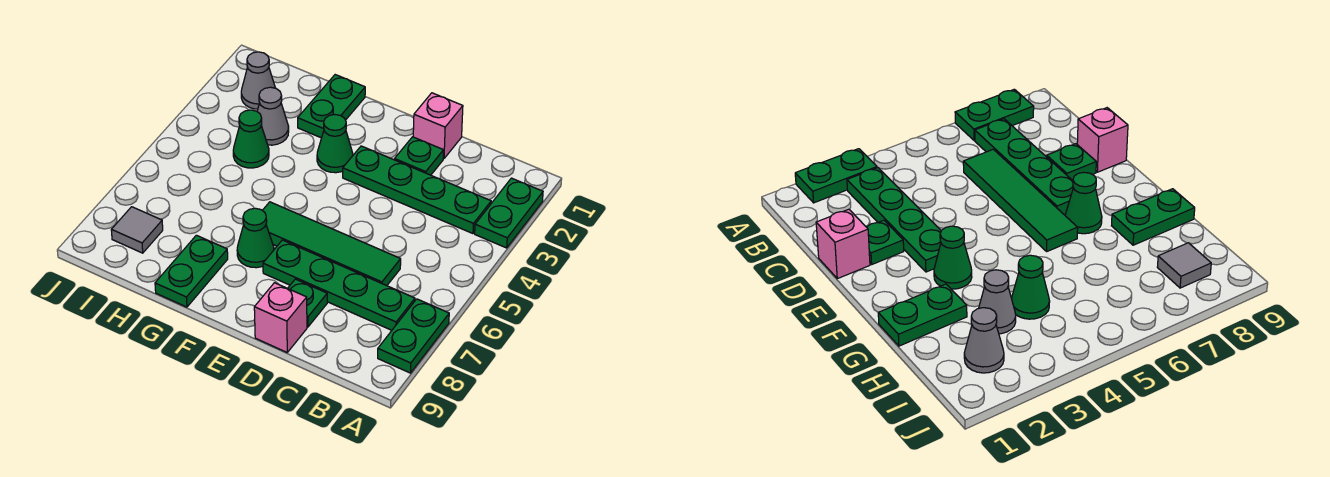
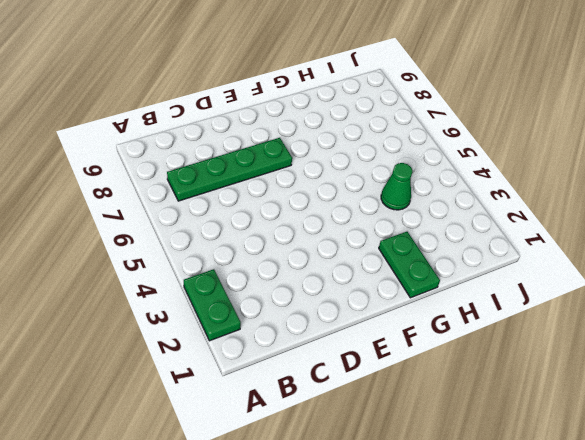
none -> green plate A7:A8 level 1
none -> green plate B3:E3 level 1
none -> green tile C6:F6 level 1

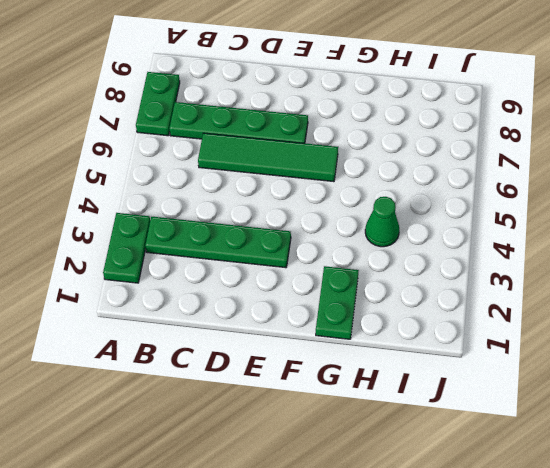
none -> pink brick D1 level 1
none -> green plate D2 level 1
none -> green plate D8 level 1

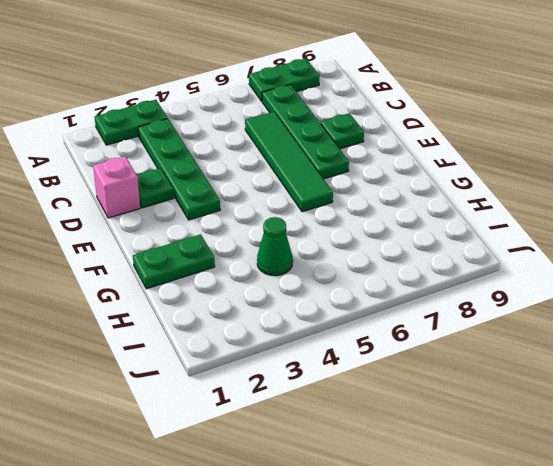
none -> pink brick D9 level 1
none -> green cone F3 level 1
none -> green cone F7 level 1

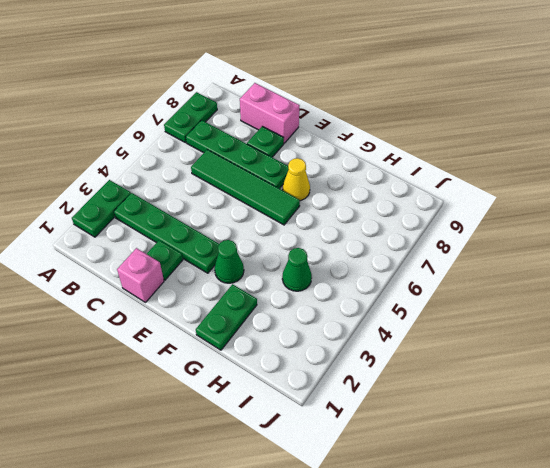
pink brick C9:D9 level 1 -> pink brick D9 level 1
yellow cone F7 level 1 -> green cone F7 level 1
none -> green plate G8:G9 level 1
none -> grey cone H3 level 1
none -> grey cone I2 level 1

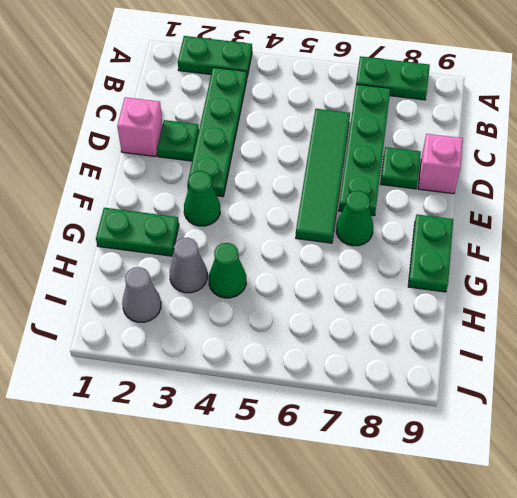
green plate F9:G9 level 1 -> green plate G8:G9 level 1
none -> grey tile I8 level 1

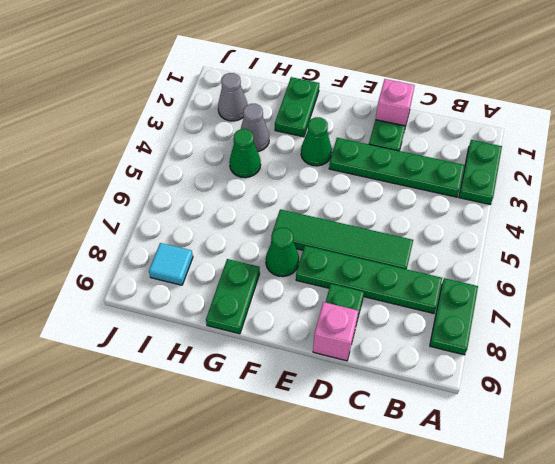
cyan tile I8 level 1 -> grey tile I8 level 1

